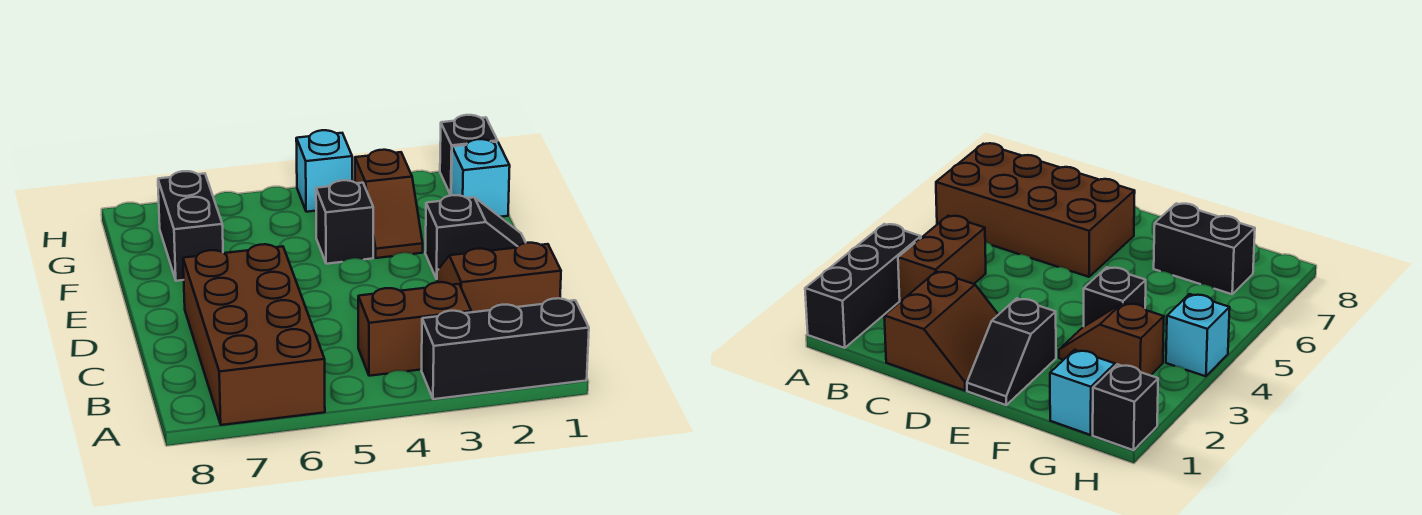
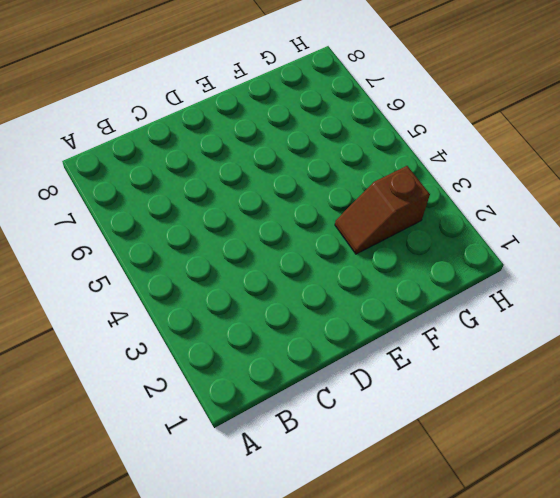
none -> black brick A1:A3 level 1
none -> brown brick A6:D7 level 1

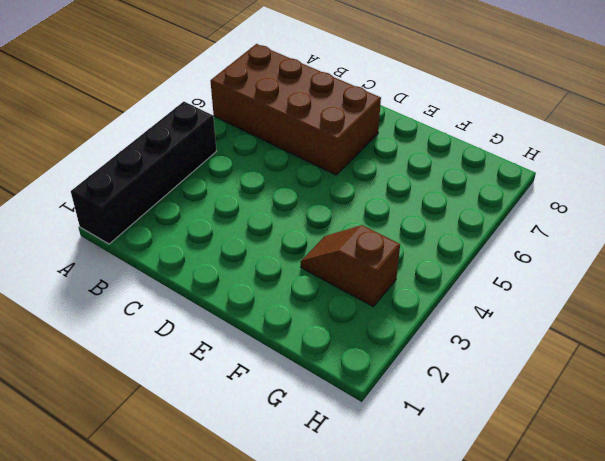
black brick A1:A4 level 1 -> black brick A1:A3 level 1
none -> brown brick B3:B4 level 1
none -> brown slope C1:D2 level 1 top C

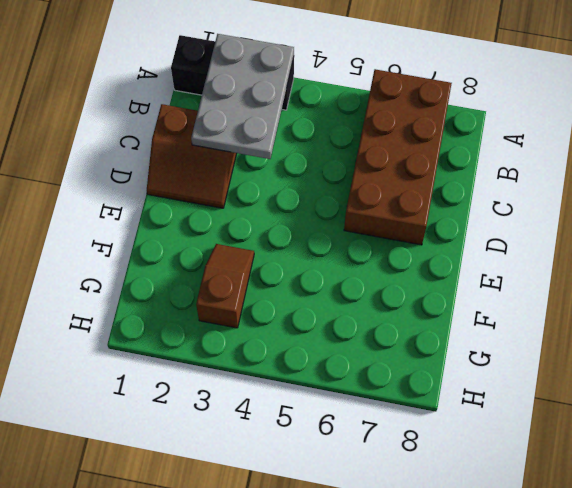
grey plate A2:C3 level 2 -> none
none -> brown brick B3:B4 level 1
none -> black slope E1:E2 level 1 top 2

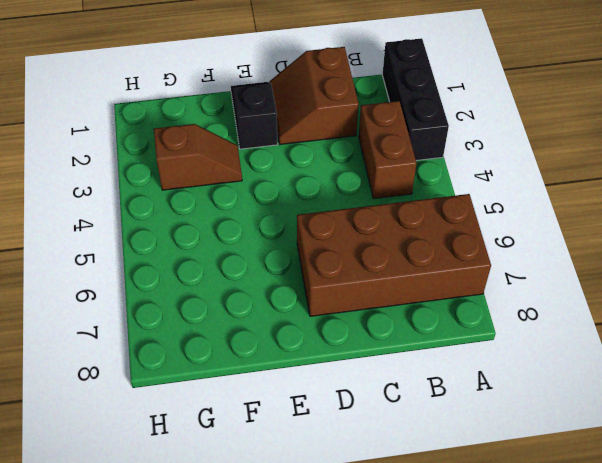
none -> black brick F4 level 1
none -> black brick F7:G7 level 1

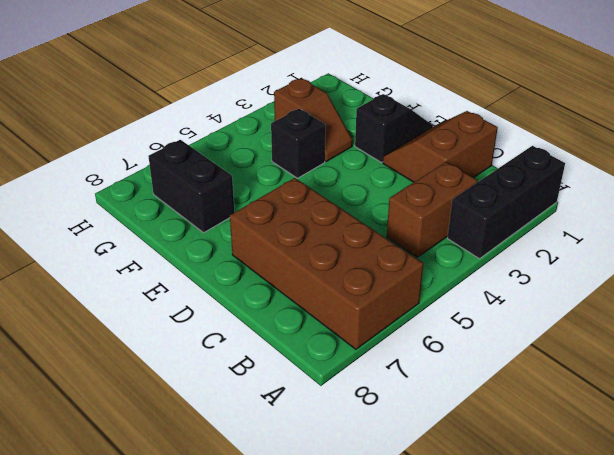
none -> cyan brick G1 level 1
none -> black brick H1 level 1

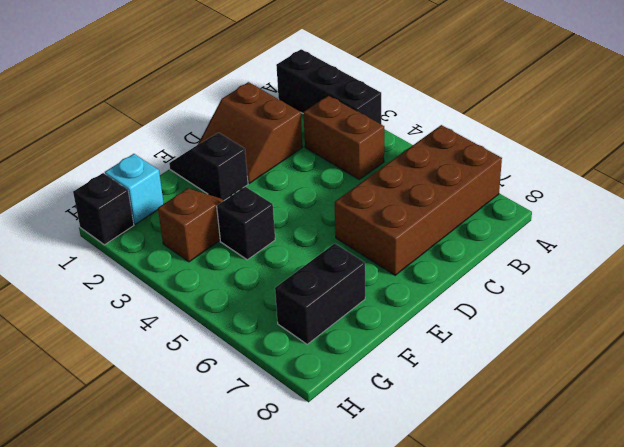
none -> cyan brick H4 level 1

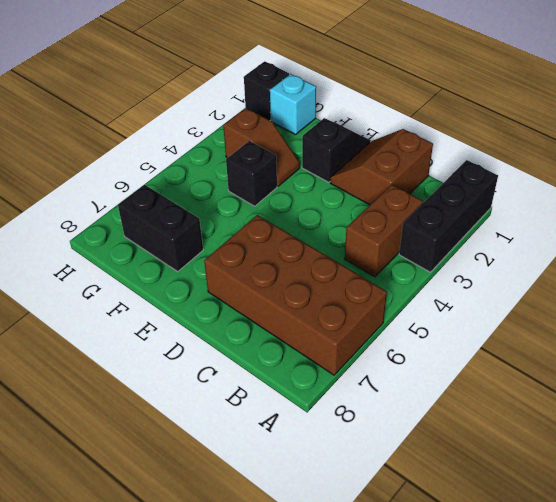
none -> cyan brick H4 level 1

